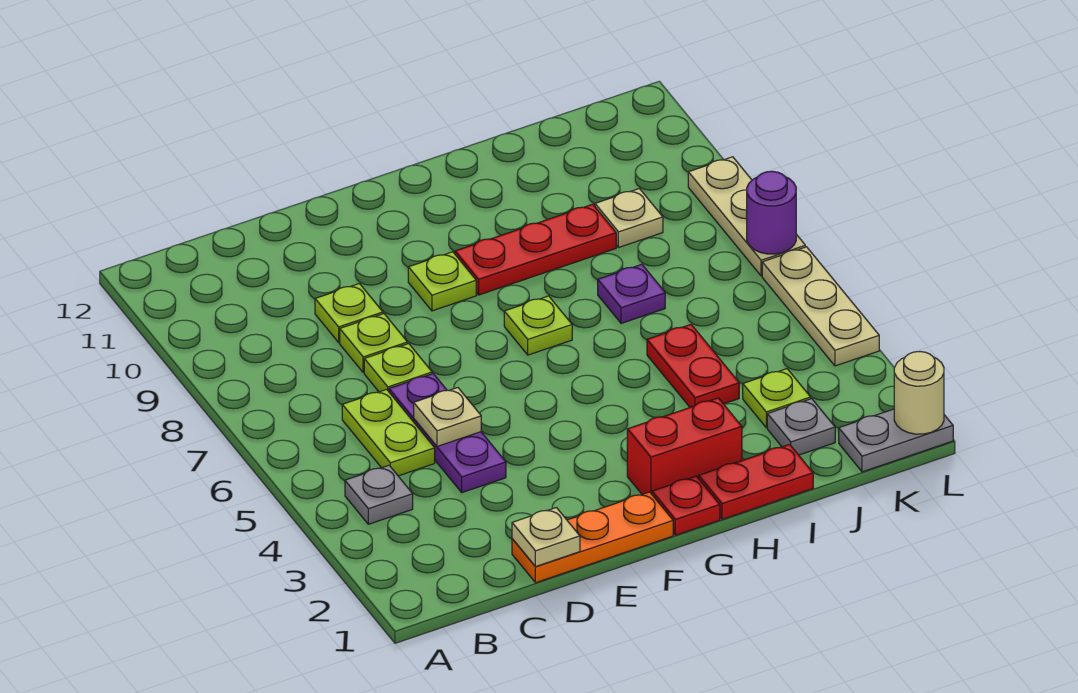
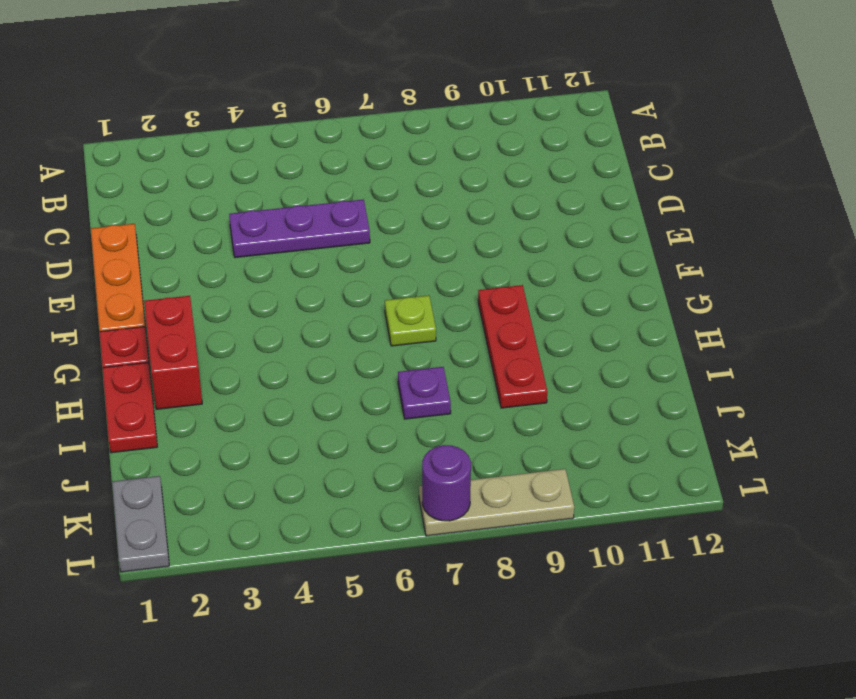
none -> grey plate B4 level 1
none -> lime plate C5:C6 level 1
none -> lime plate D7 level 1

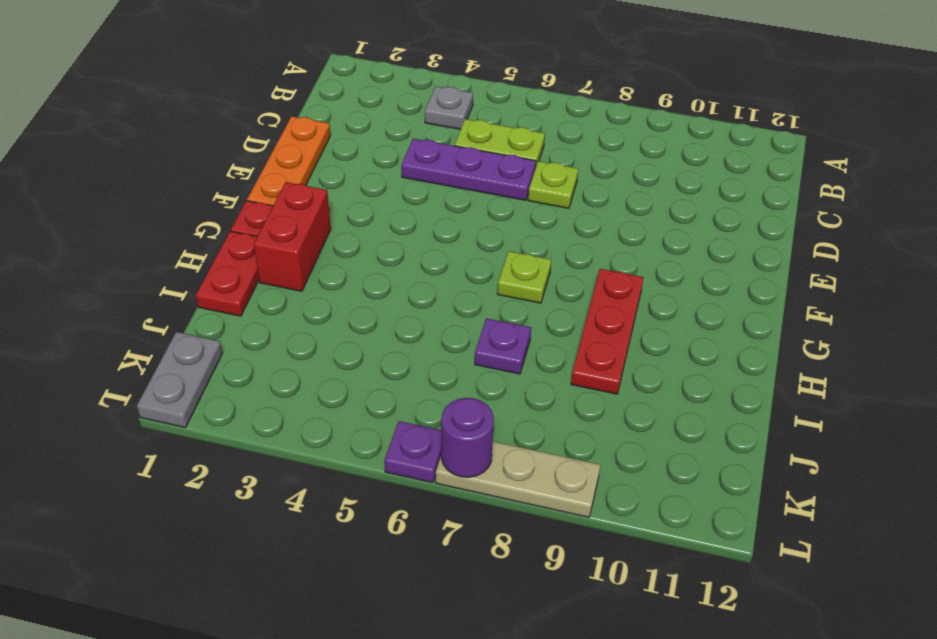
purple plate L6 level 1 -> tan plate L4:L6 level 1
none -> lime plate D8 level 1
none -> lime plate D9 level 1
none -> lime plate F9 level 1

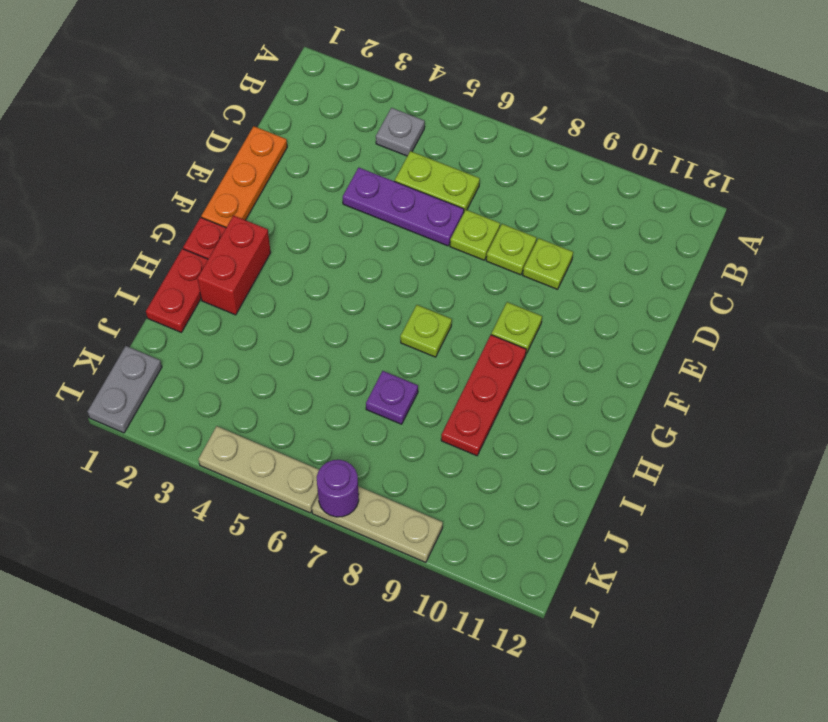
none -> red plate I4:I5 level 1
none -> grey plate J2 level 1
none -> lime plate J3 level 1

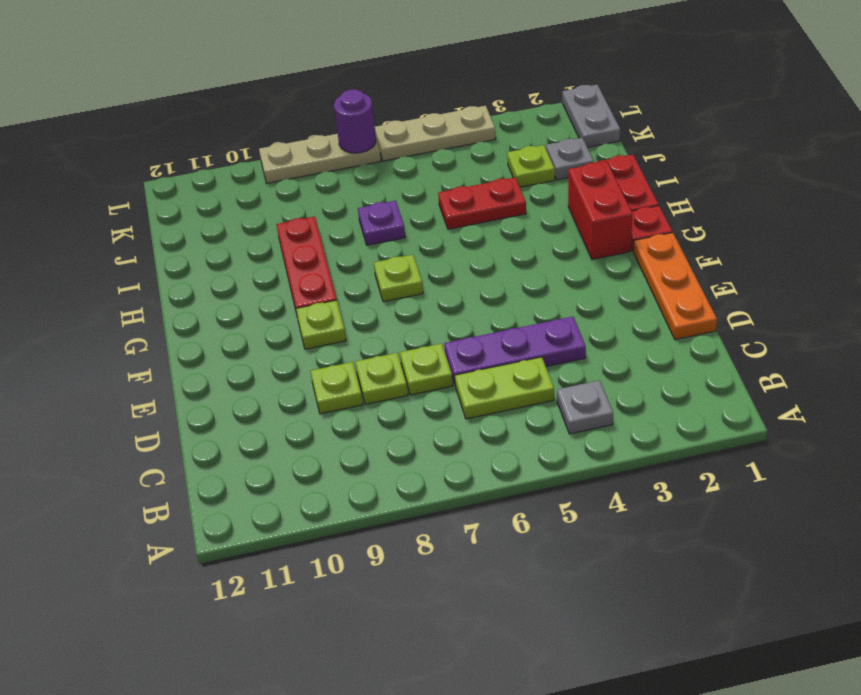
none -> tan plate J9 level 1
none -> tan plate D1 level 2
none -> tan plate D5 level 2

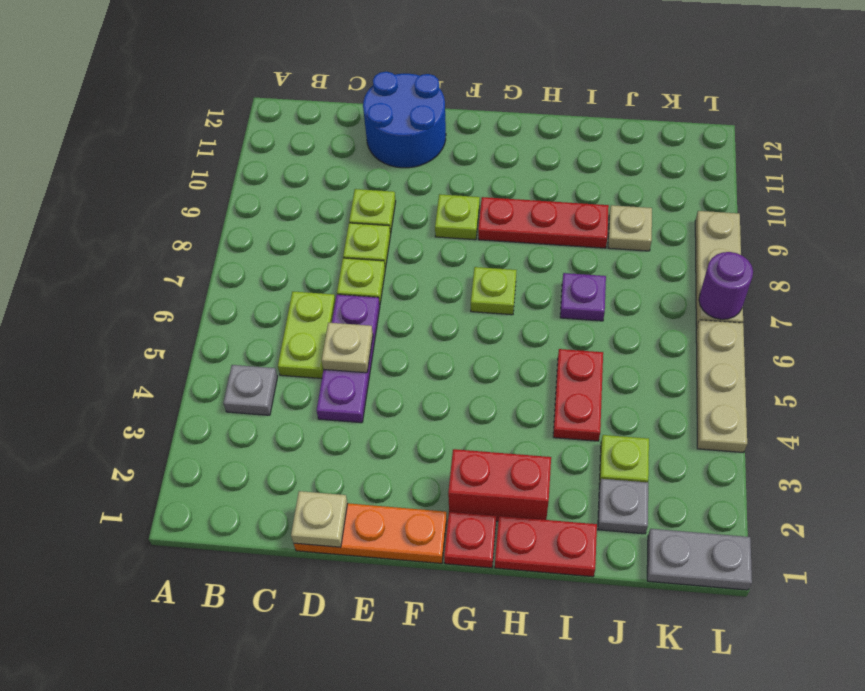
blue round brick D11:E12 level 1 -> none
none -> tan round brick L1 level 2

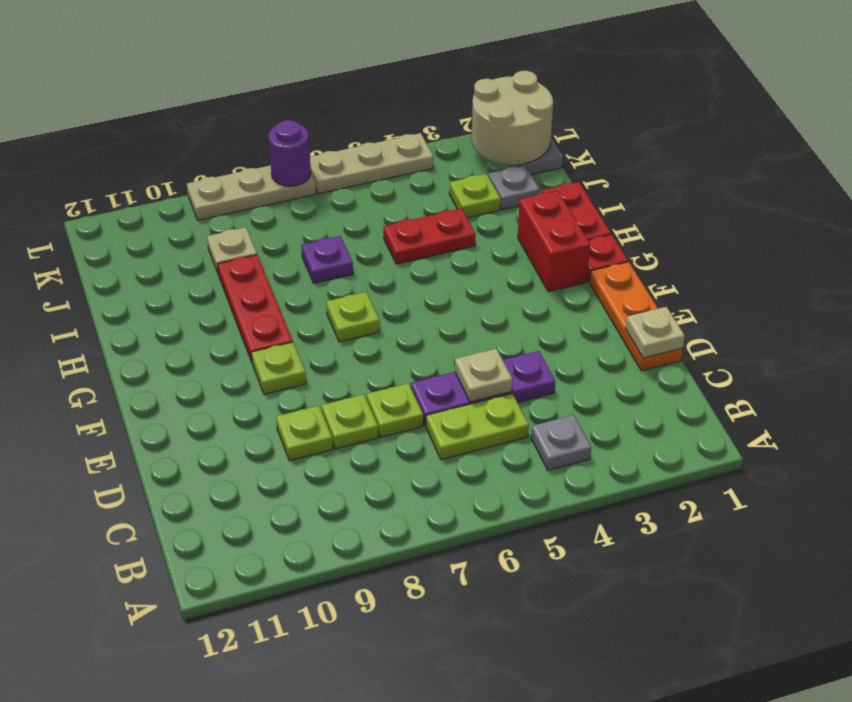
tan round brick K1:L2 level 2 -> tan round brick L1 level 2

